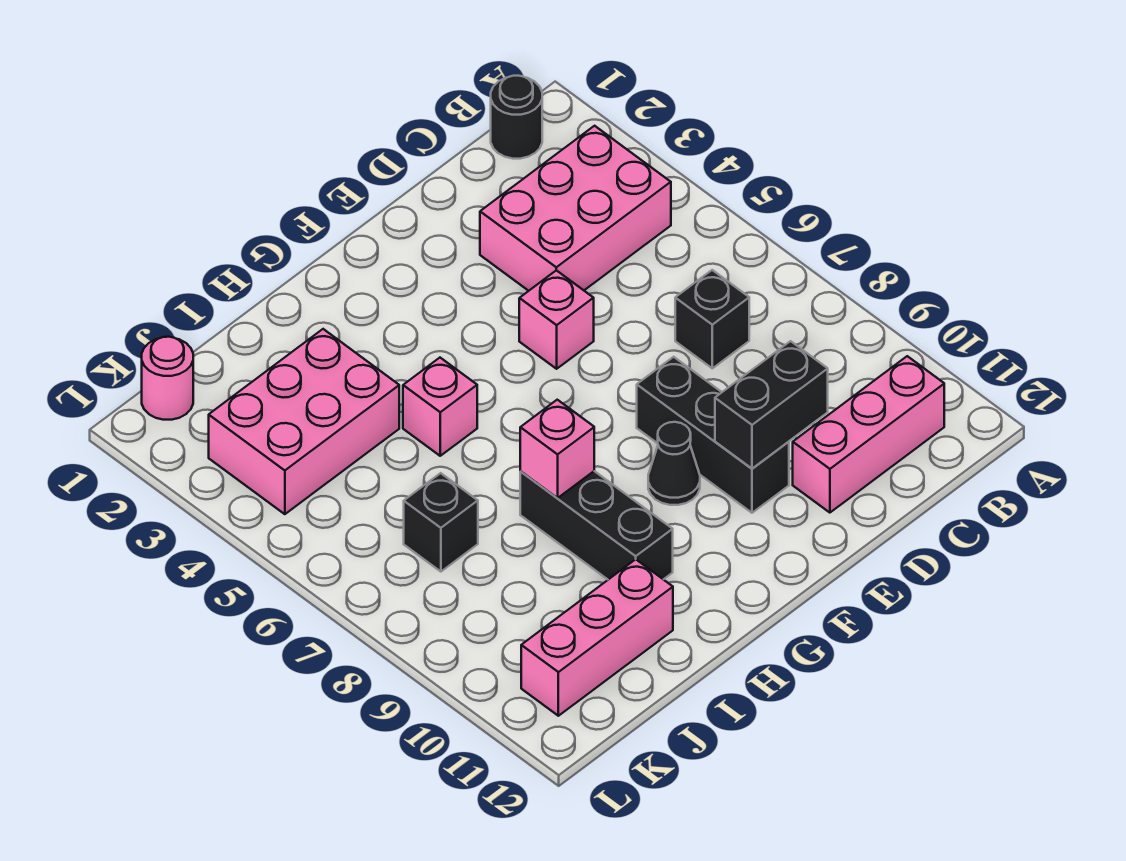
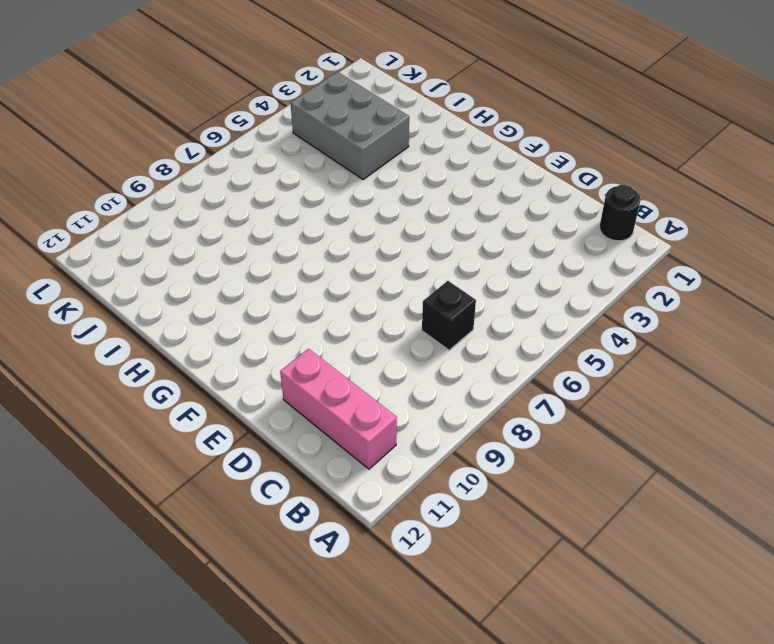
grey brick I3:K4 level 1 -> pink brick I3:K4 level 1
none -> pink brick B3:D4 level 1
none -> pink brick E5 level 1
none -> black brick E8:E10 level 1

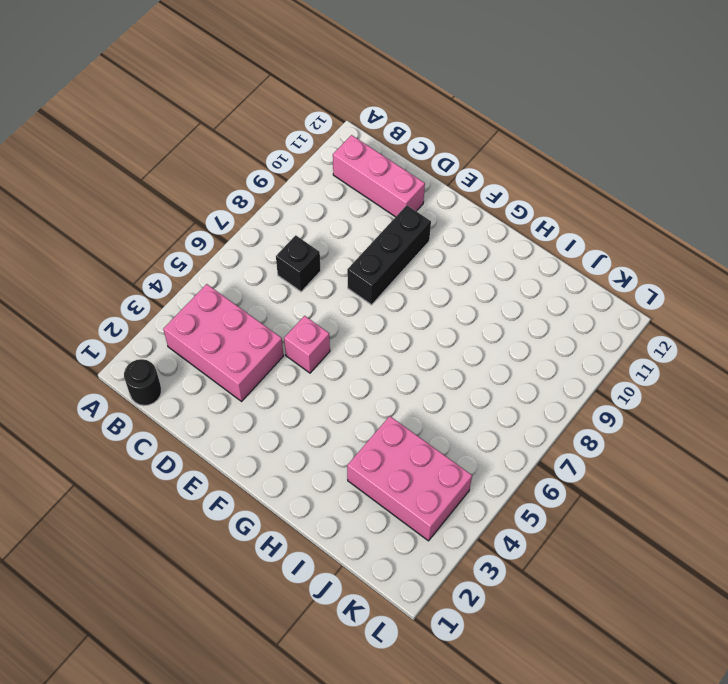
none -> black cone F9 level 1
none -> pink brick H5 level 1
none -> black brick H8:H10 level 1

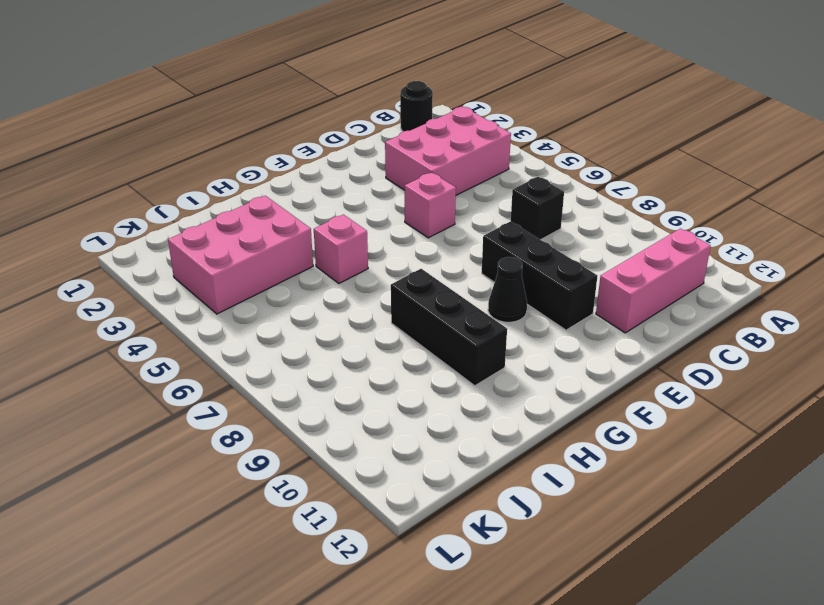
none -> pink brick I11:K11 level 1
none -> black brick J7 level 1
none -> pink round brick K1 level 1

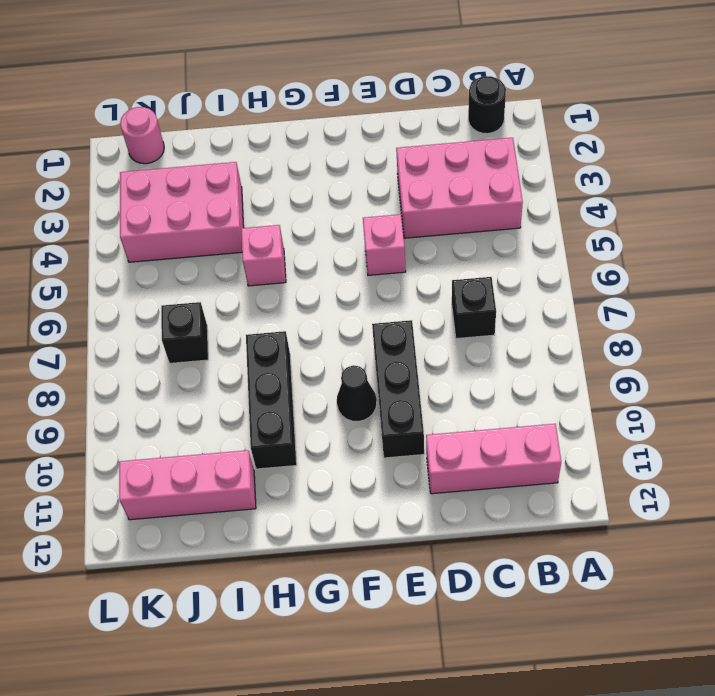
none -> black brick D10:E10 level 2
none -> pink brick H8 level 2

